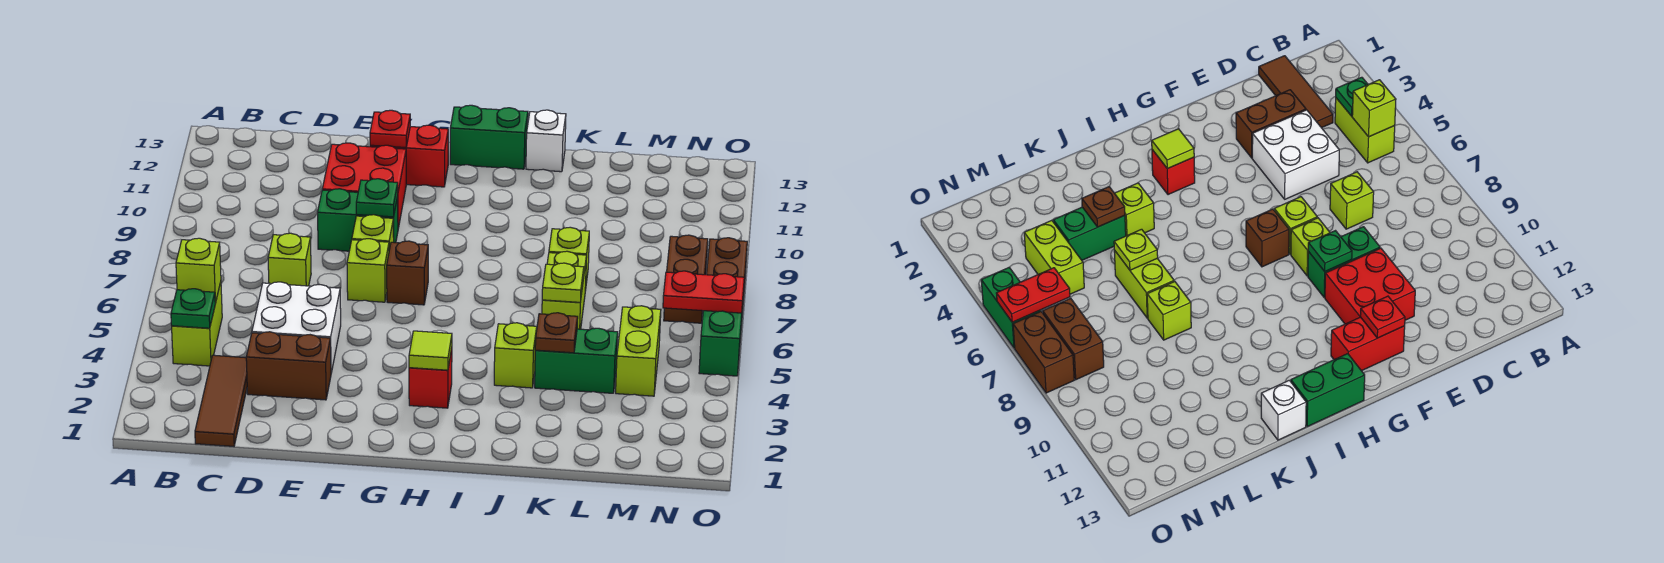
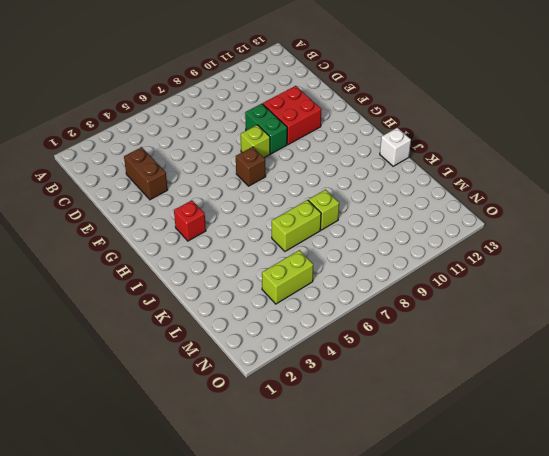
none -> lime brick B4:B5 level 1
none -> brown tile C1:C3 level 1
none -> white brick D4:E5 level 1
none -> lime brick D7 level 1

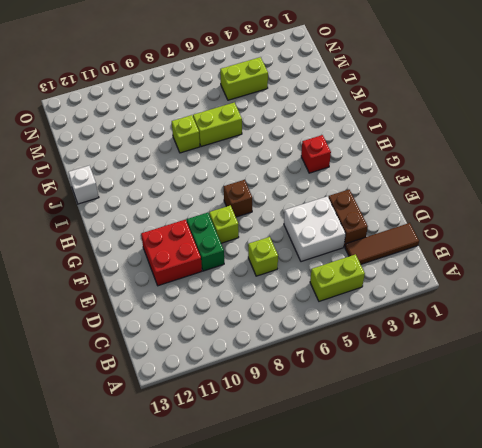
none -> lime brick F7 level 1
none -> red brick F12:G12 level 1
none -> green brick H13:I13 level 1
none -> lime brick J4 level 1

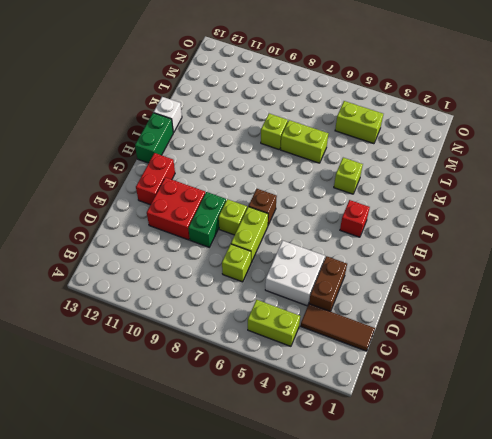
lime brick E7:F7 level 1 -> lime brick F7 level 1
none -> green brick K4:L4 level 1
none -> brown brick N7:N8 level 1
none -> green brick O5:O6 level 1
none -> brown brick O7:O8 level 1

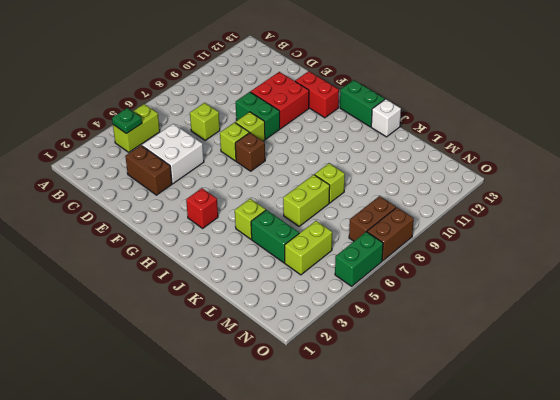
none -> brown tile C1:C3 level 1
none -> lime brick B5 level 2
none -> green plate F9 level 2
none -> red plate F12 level 2

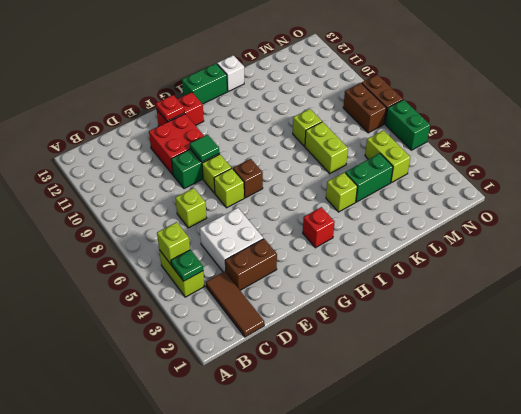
green tile F9 level 2 -> green plate F9 level 2
none -> lime tile H3 level 2
none -> brown plate K4 level 2
none -> lime plate K6 level 2
none -> red plate N6:O6 level 2

